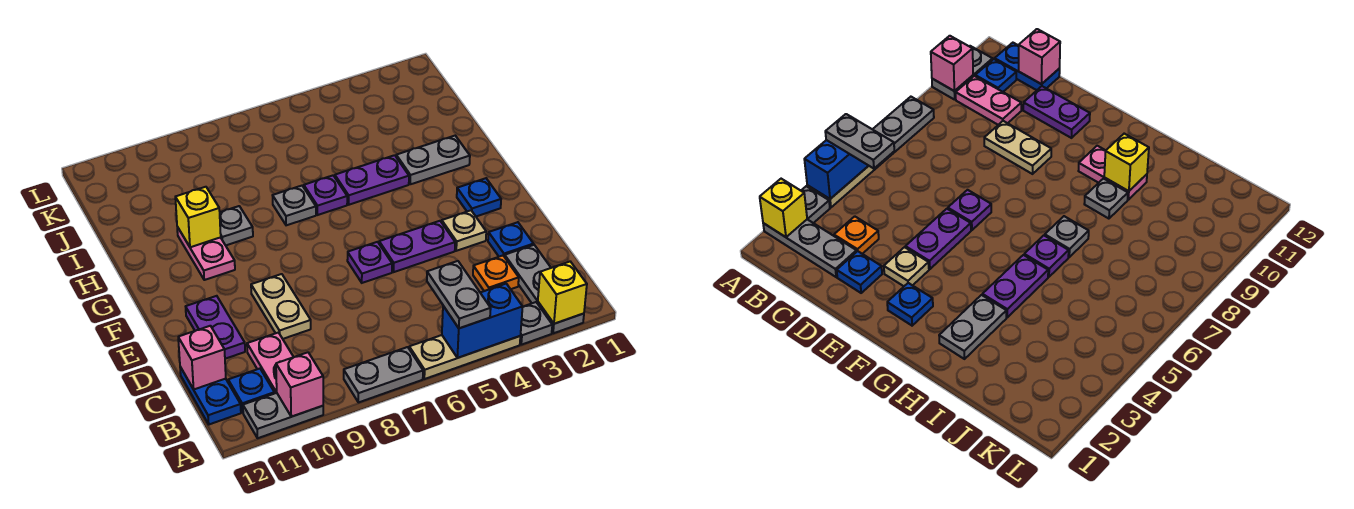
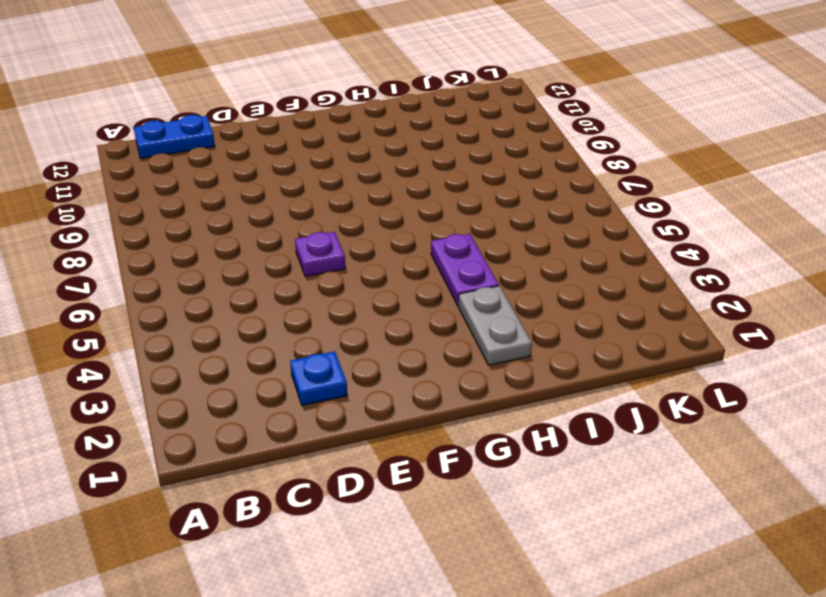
none -> grey plate A2:C2 level 1
none -> grey plate A3 level 1
none -> tan plate A4:A6 level 1

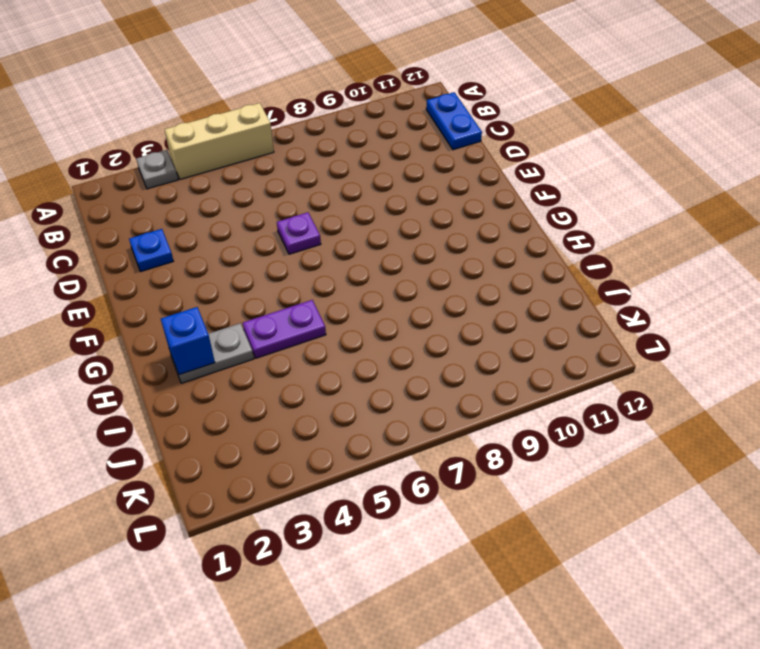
tan brick A4:A6 level 1 -> tan plate A4:A6 level 1
blue brick H2 level 2 -> none
none -> grey plate A2:C2 level 1
none -> grey plate A7:A8 level 1
none -> grey plate A10:A11 level 1

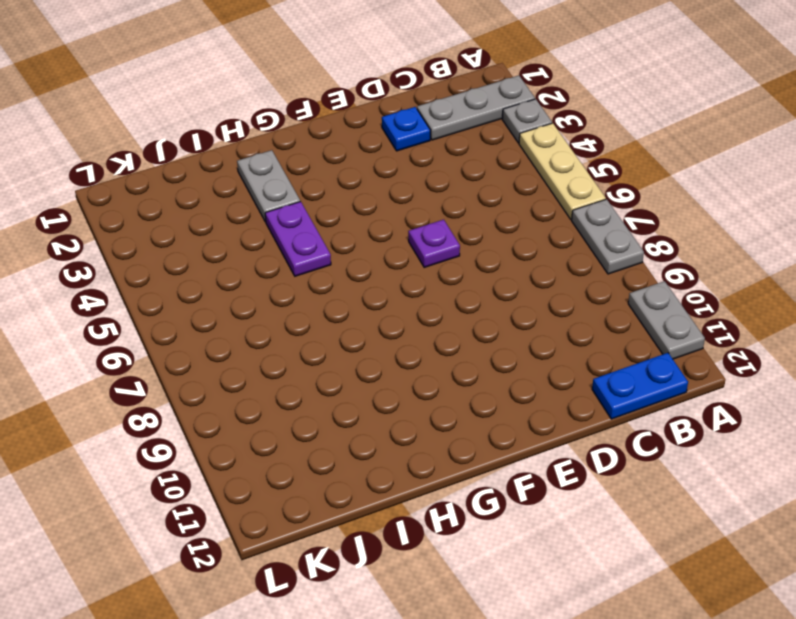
none -> pink plate B10:C10 level 1
none -> blue plate B11 level 1
none -> orange plate C3 level 1

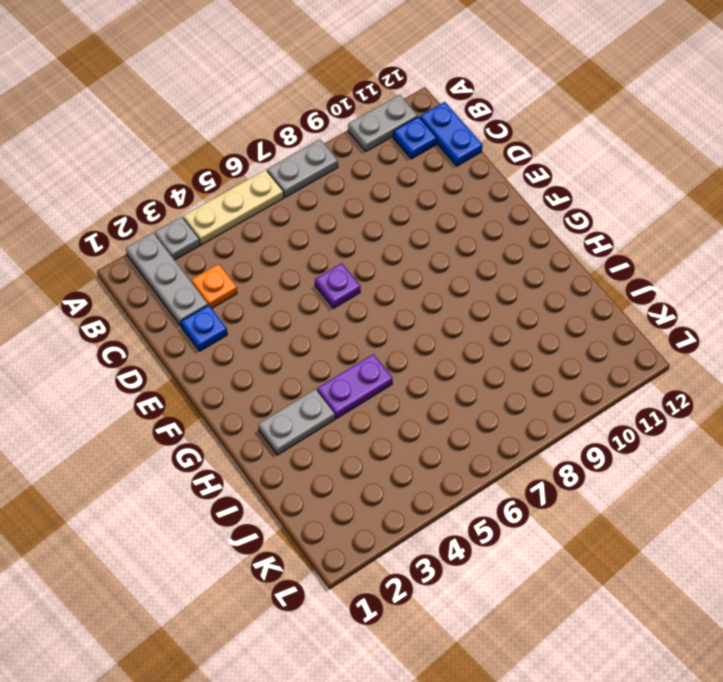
none -> pink plate B10:C10 level 1
none -> tan plate D9:E9 level 1
none -> purple plate D11:E11 level 1

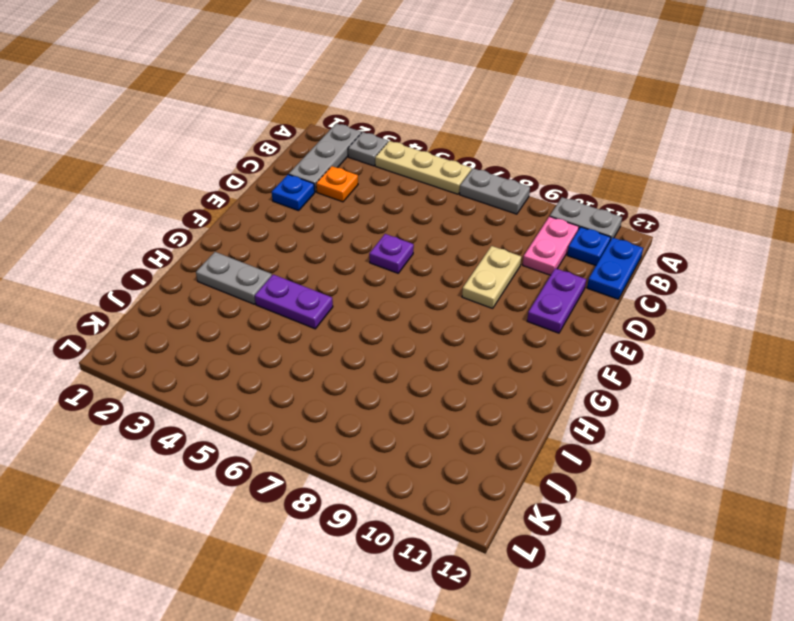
none -> tan plate E3 level 1
none -> purple plate E4:E5 level 1
none -> blue plate F2 level 1

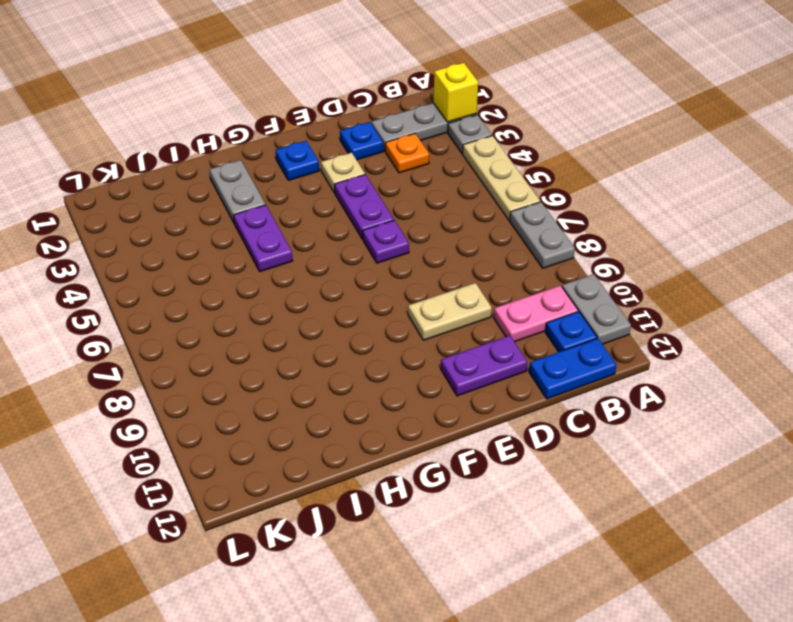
none -> pink plate G10:H10 level 1
none -> purple plate H6 level 1
none -> grey plate H7 level 1

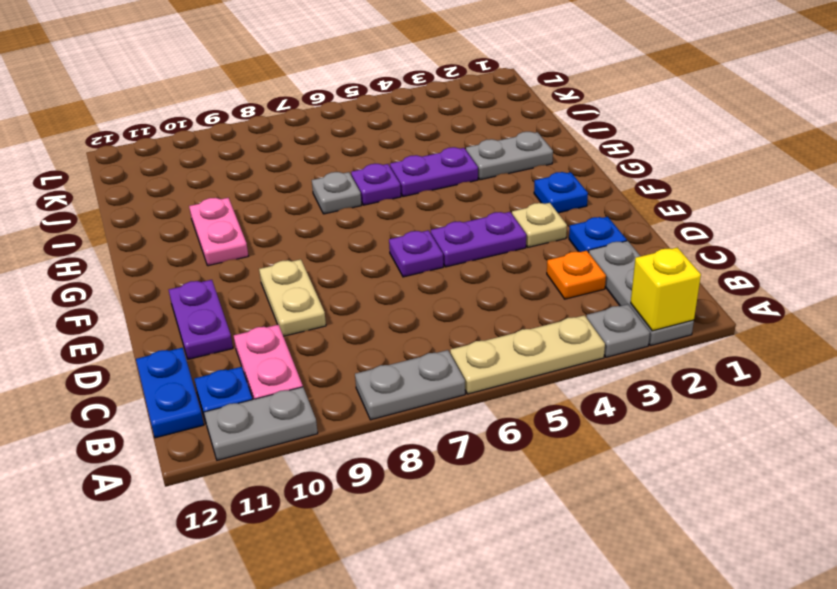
none -> grey plate H9 level 1
none -> blue brick A4:A5 level 2
none -> pink brick A10 level 2

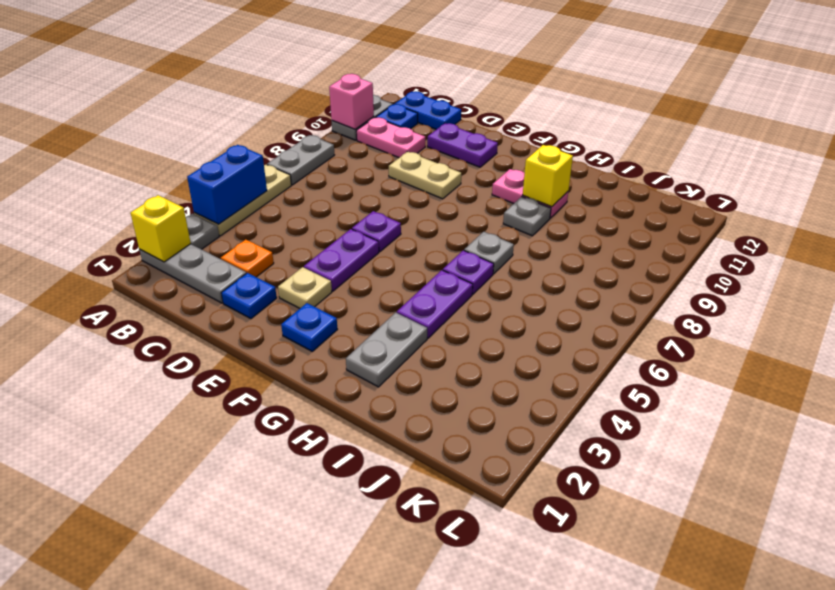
none -> pink brick C12 level 2
none -> grey plate A5:B5 level 3

